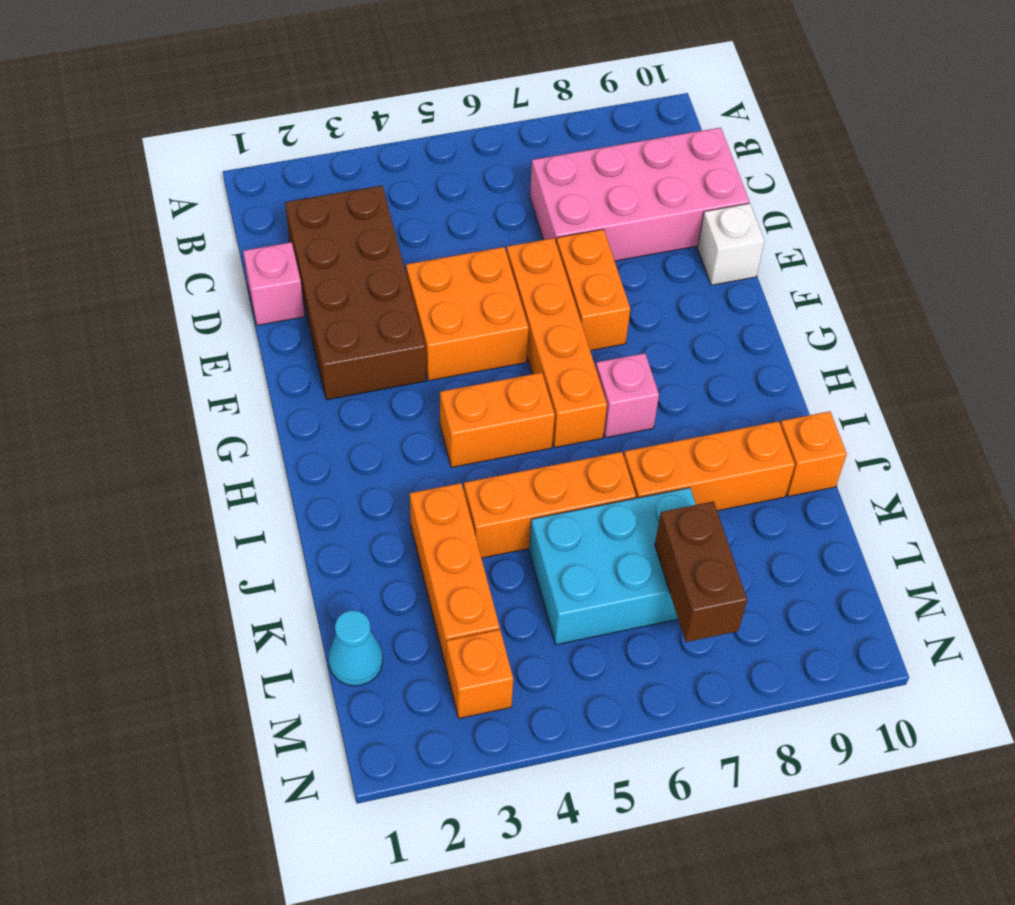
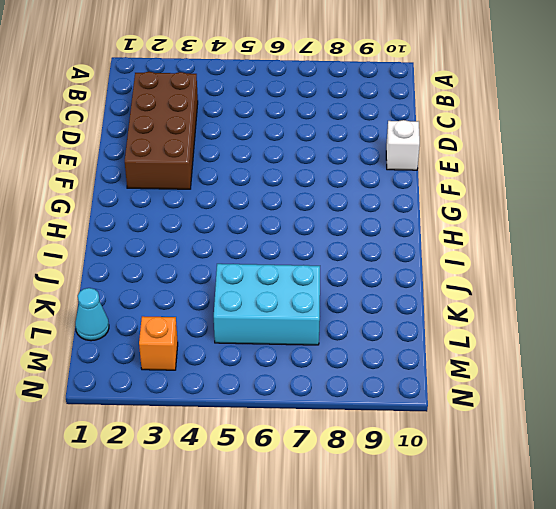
none -> pink brick C7:D10 level 1
none -> pink brick D1 level 1
none -> orange brick E4:F5 level 1

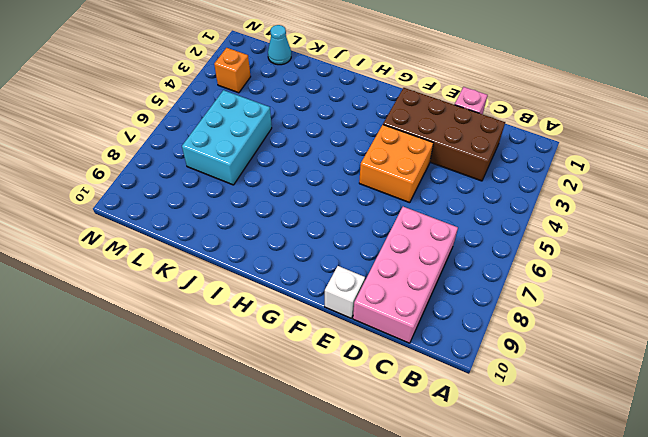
none -> orange brick E6:H6 level 1
none -> orange brick E7:F7 level 1
none -> orange brick H4:H5 level 1

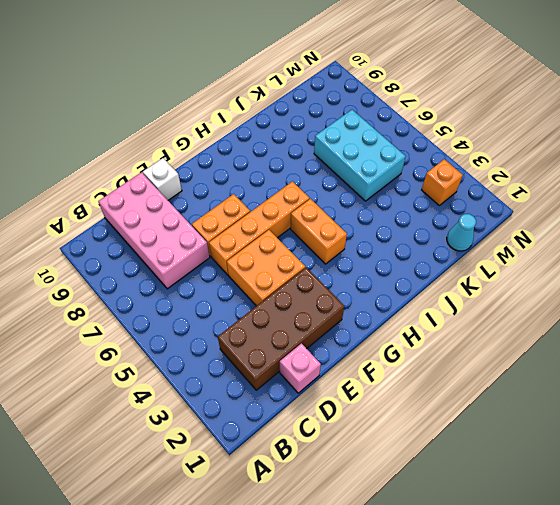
none -> pink brick H7 level 1
none -> orange brick J3:L3 level 1
none -> orange brick J4:J6 level 1

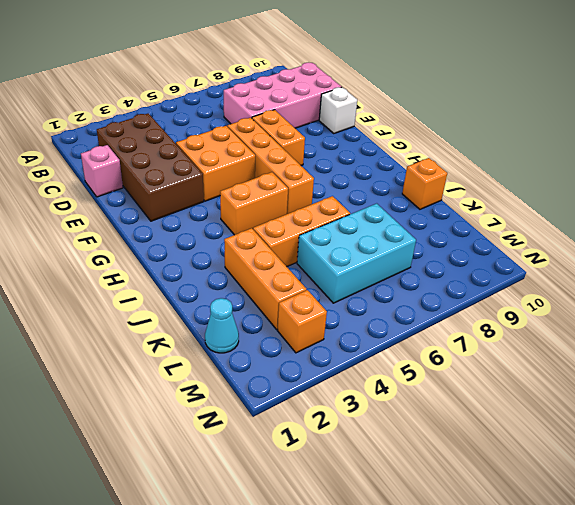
none -> pink brick H7 level 1
none -> orange brick J7:J9 level 1
none -> brown brick L7:M7 level 2

